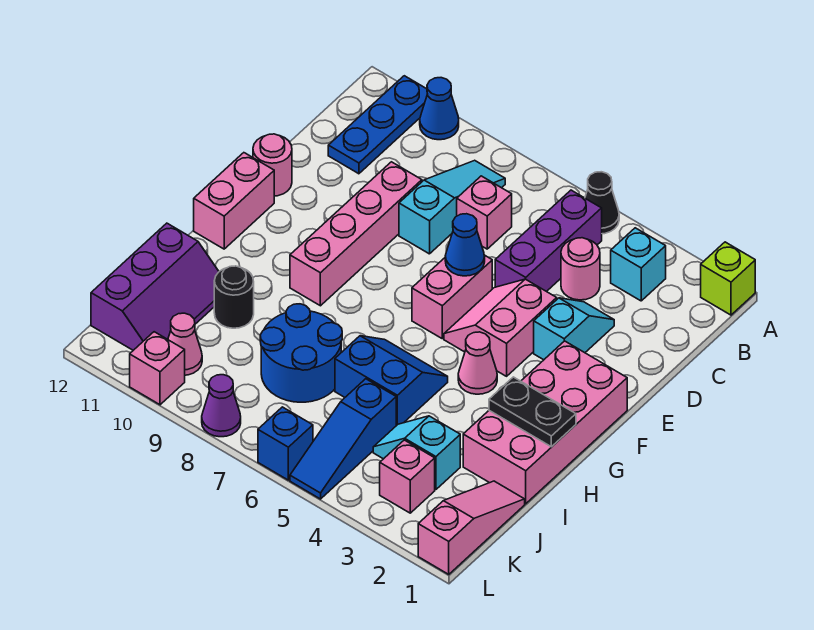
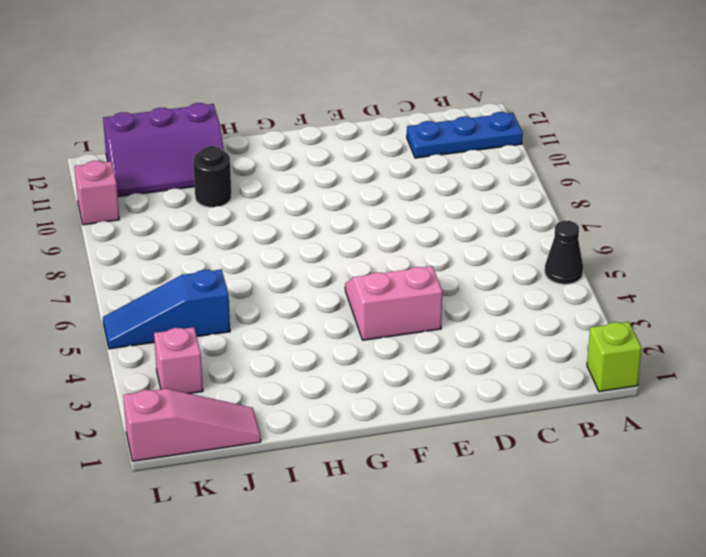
none -> blue cone A10 level 1
none -> cyan brick B3 level 1
none -> purple brick B5:D5 level 1
none -> cyan slope B8:D8 level 1 top D

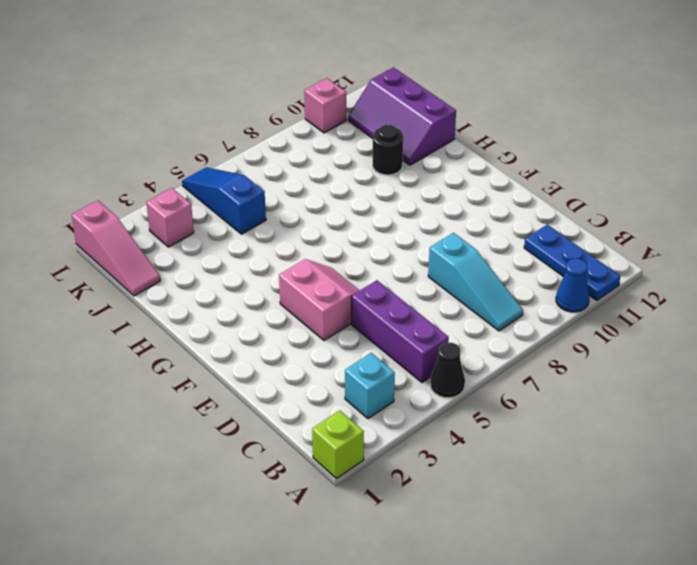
none -> pink round brick C4 level 1
none -> pink brick C7 level 1
none -> cyan slope D3:E3 level 1 top E
none -> pink brick D9:G9 level 1

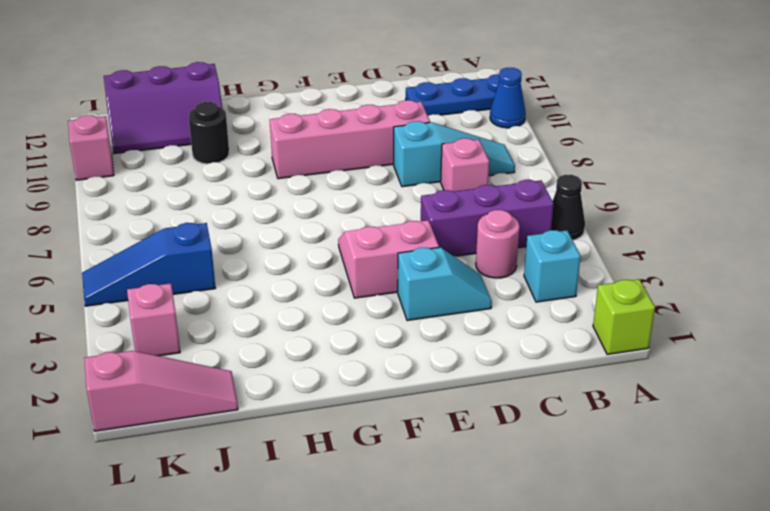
none -> pink brick E6:F6 level 1
none -> pink round brick E12 level 1
none -> pink brick F1:I2 level 1
none -> pink brick F12:G12 level 1

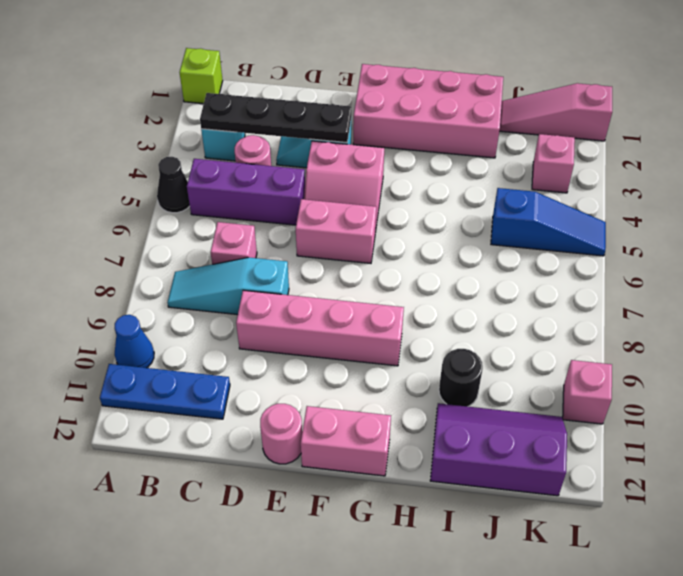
black plate B3:E3 level 2 -> none
none -> pink cone G4 level 1
none -> blue slope H5:I6 level 1 top I
none -> blue round brick I7:J8 level 1
none -> cyan slope J3:J4 level 1 top 3

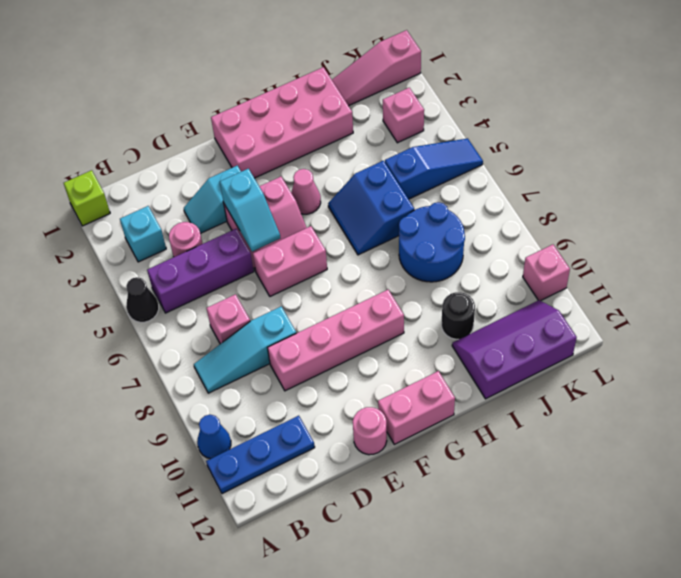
cyan slope E4:E5 level 2 top 4 -> cyan slope J3:J4 level 1 top 3
none -> pink cone K10 level 1
none -> blue brick L6 level 1
none -> purple cone L8 level 1
none -> blue cone E6 level 2

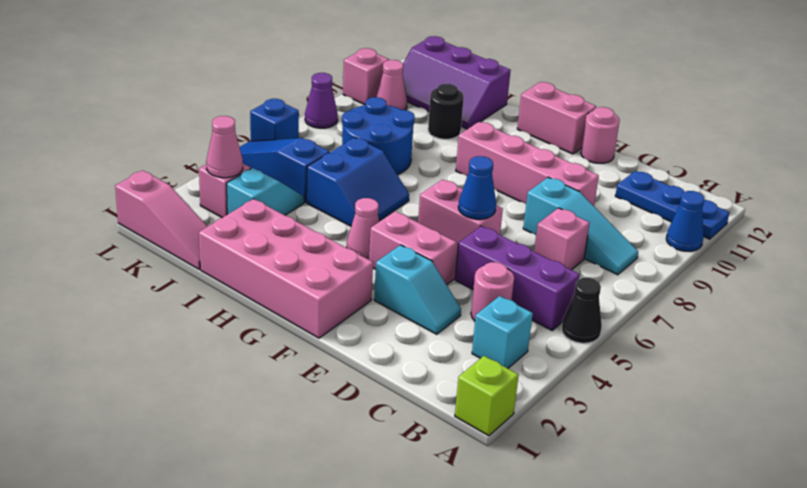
pink cone K3 level 2 -> none
none -> black plate H1:H2 level 2

